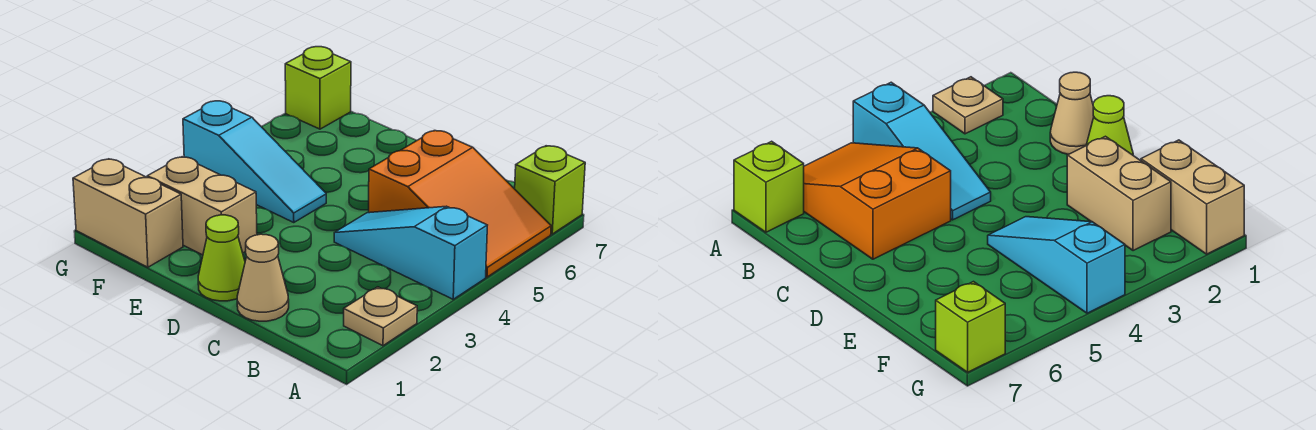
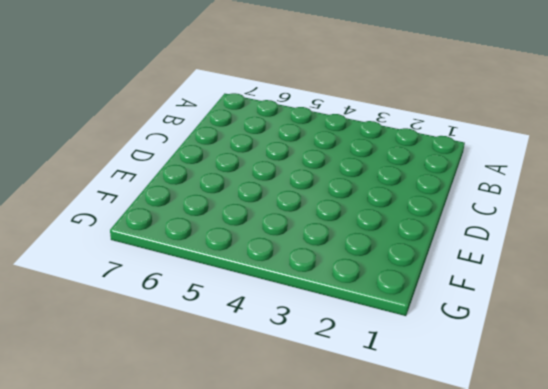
none -> tan plate A2 level 1
none -> cyan slope A4:C4 level 1 top A

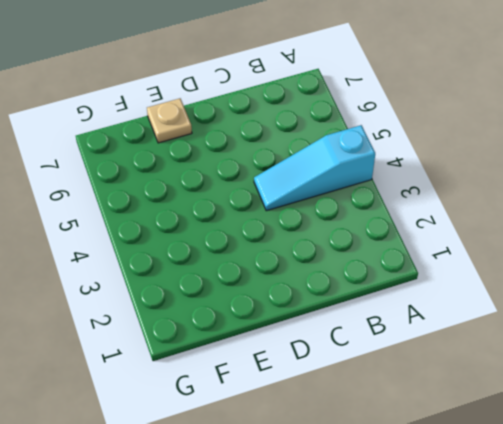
tan plate E7 level 1 -> tan plate A2 level 1
none -> orange slope A5:C6 level 1 top C
none -> lime brick A7 level 1

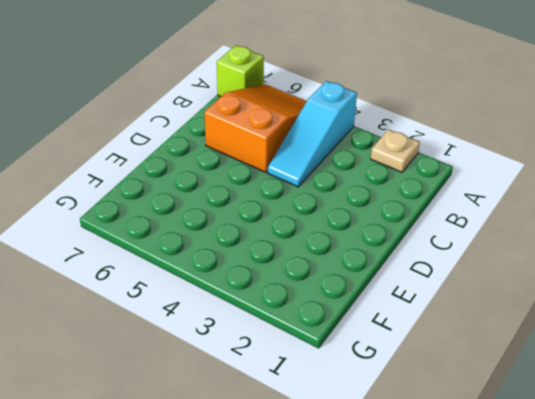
none -> tan cone C1 level 1
none -> lime cone D1 level 1

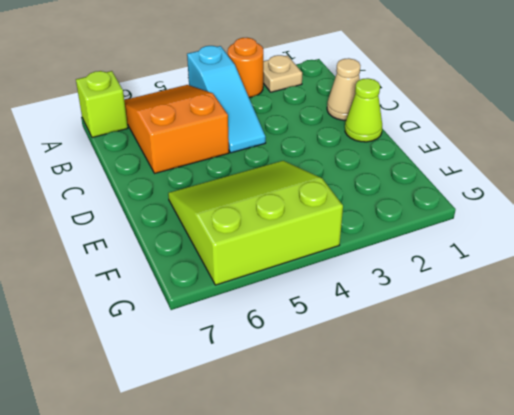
orange round brick A3 level 1 -> none
lime slope E4:G6 level 1 top G -> cyan slope E4:G4 level 1 top G
none -> tan brick E2:F2 level 1
none -> tan brick F1:G1 level 1

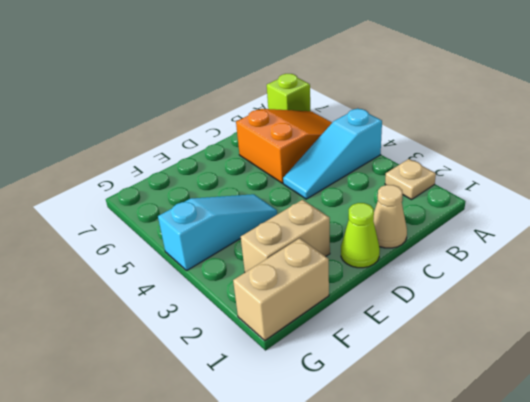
none -> lime brick G7 level 1

